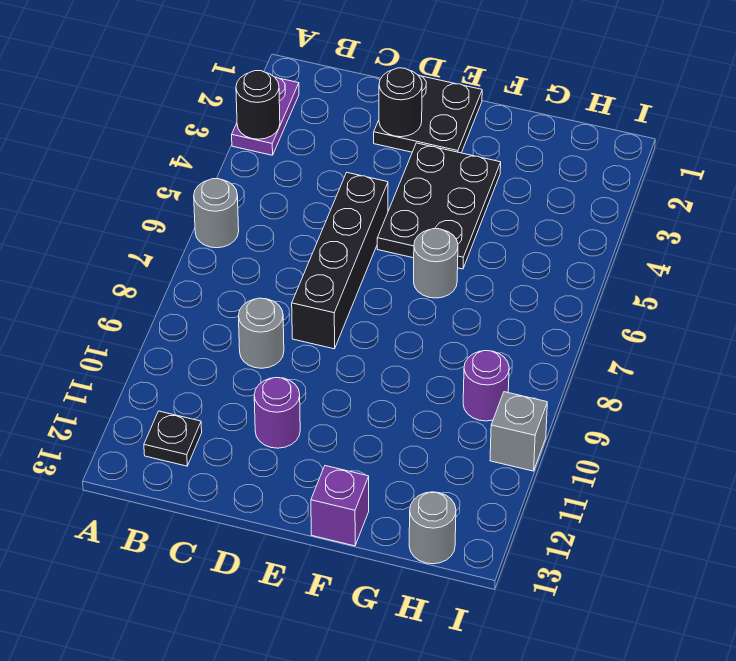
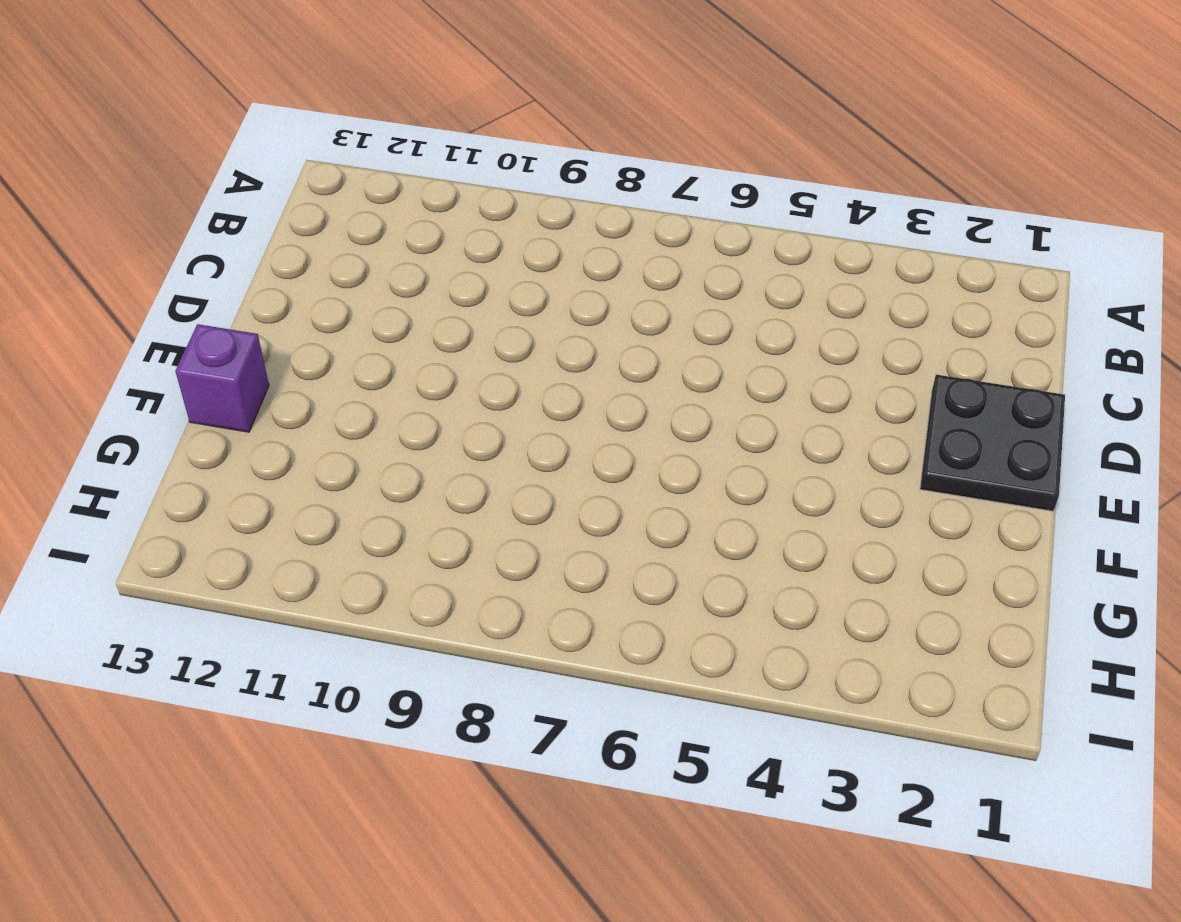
none -> purple plate A2:A3 level 1
none -> grey round brick A6 level 1
none -> black plate B12 level 1

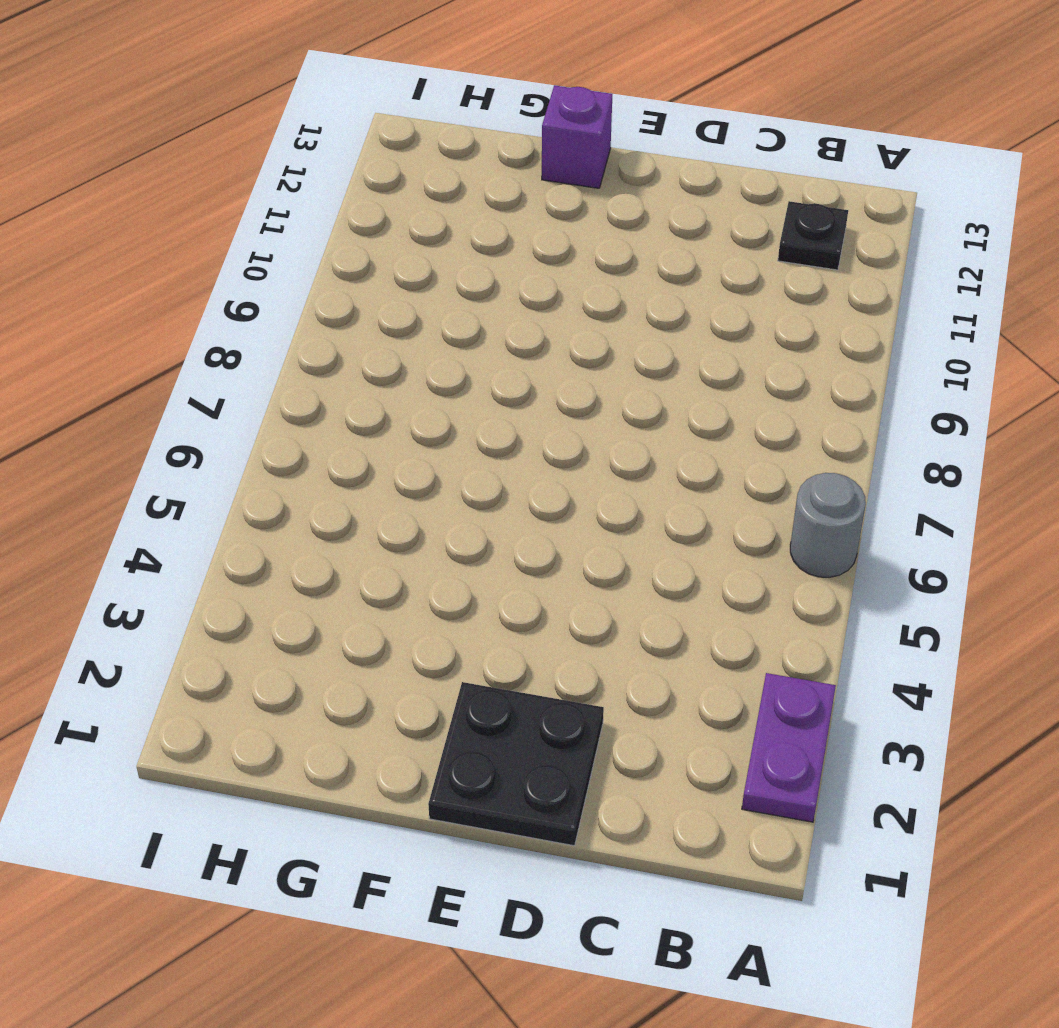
none -> grey round brick C9 level 1
none -> black brick D5:D8 level 1
none -> purple round brick D11 level 1

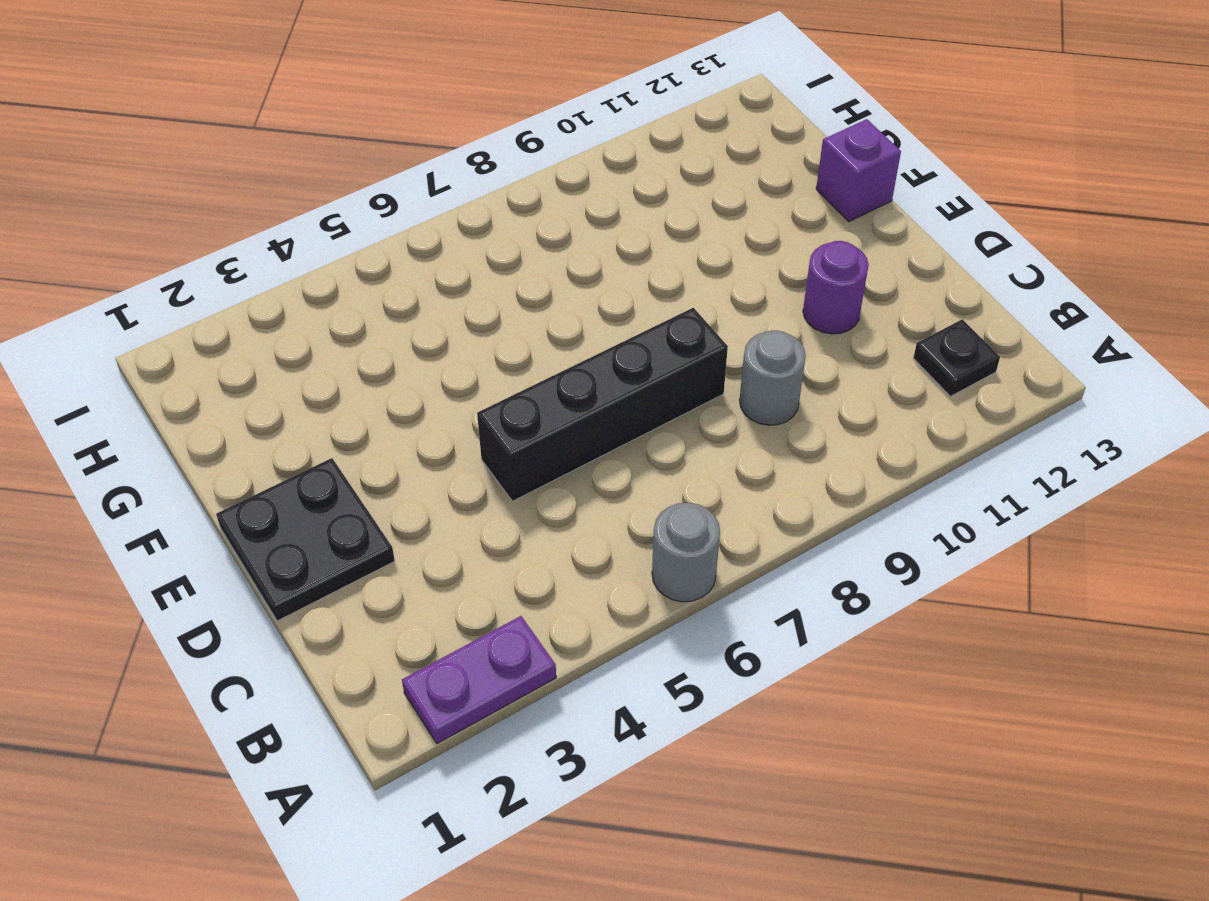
none -> black plate E3:F5 level 1
none -> grey round brick F6 level 1
none -> purple round brick H9 level 1

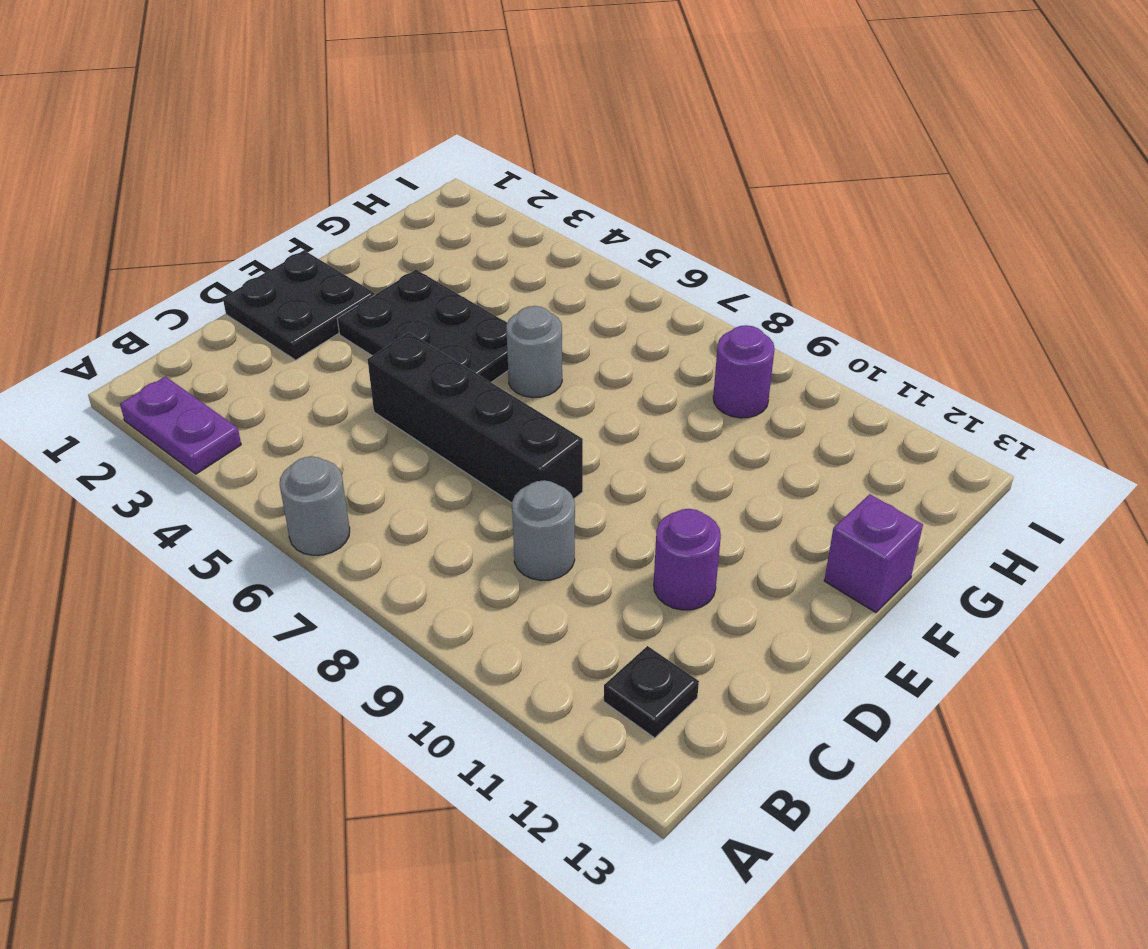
none -> grey round brick H13 level 1
none -> grey brick I10 level 1
none -> black round brick A3 level 2

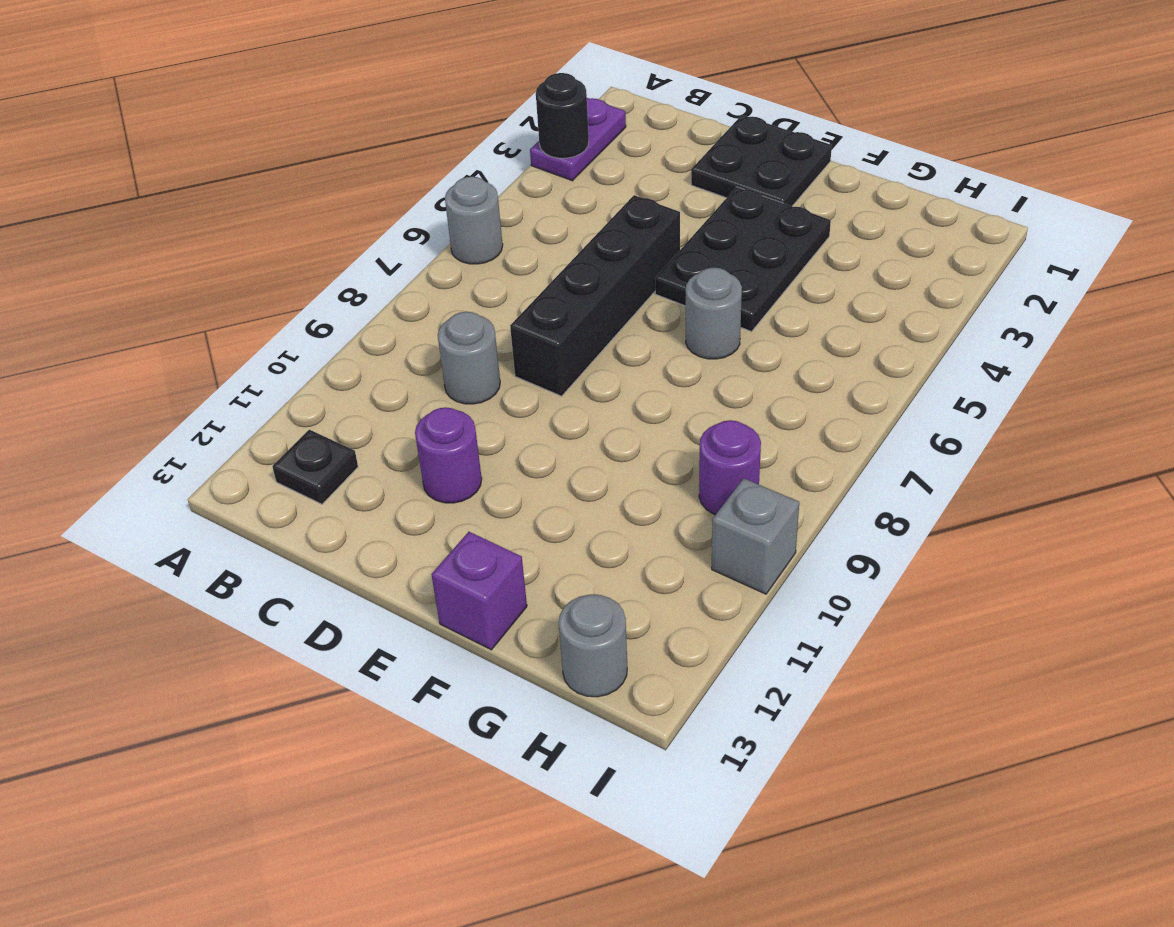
none -> black round brick D2 level 2

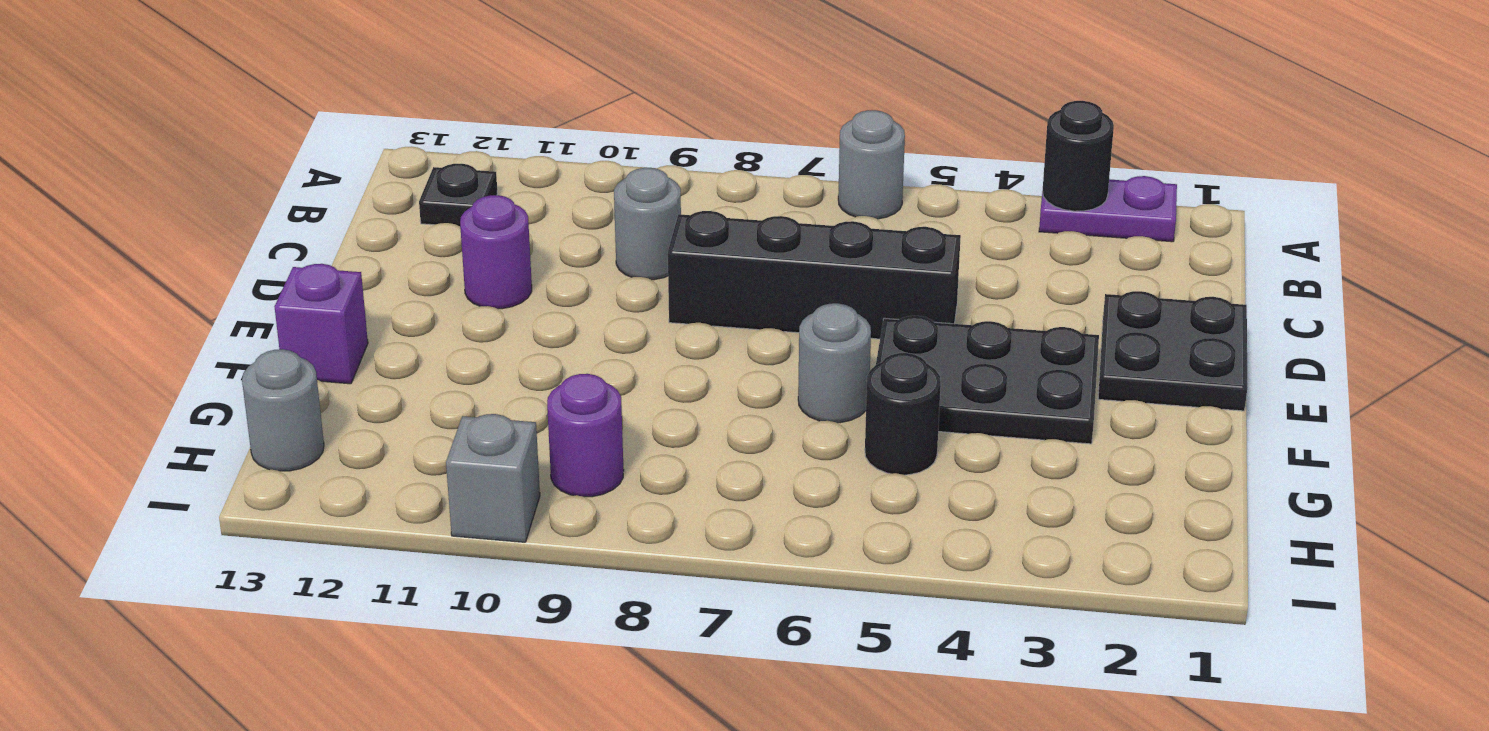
black round brick G5 level 1 -> black round brick D2 level 2

